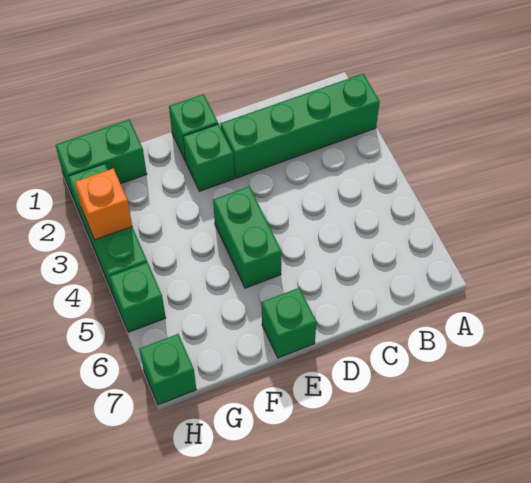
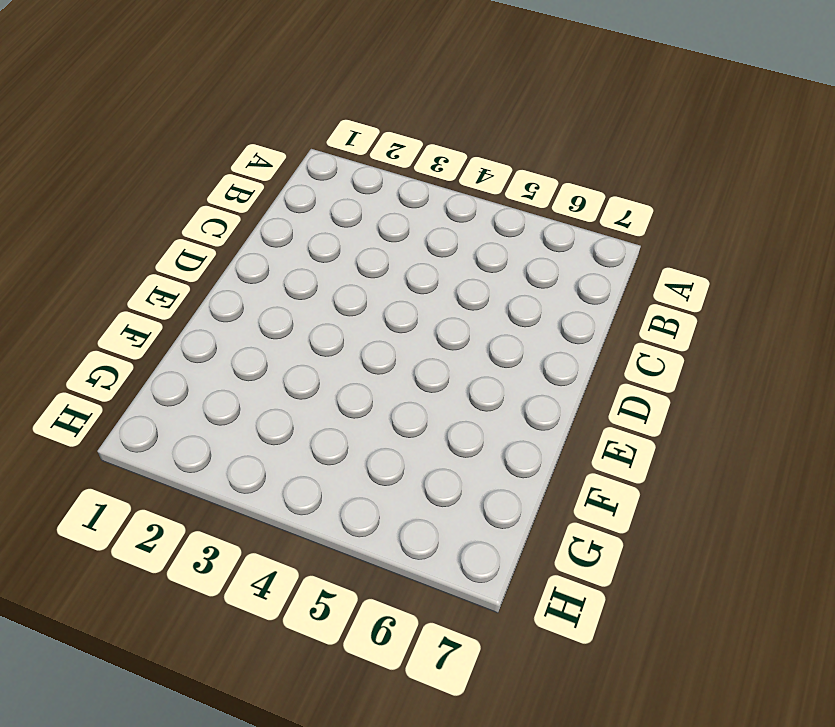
none -> green brick A2:D2 level 1
none -> green brick E1 level 1

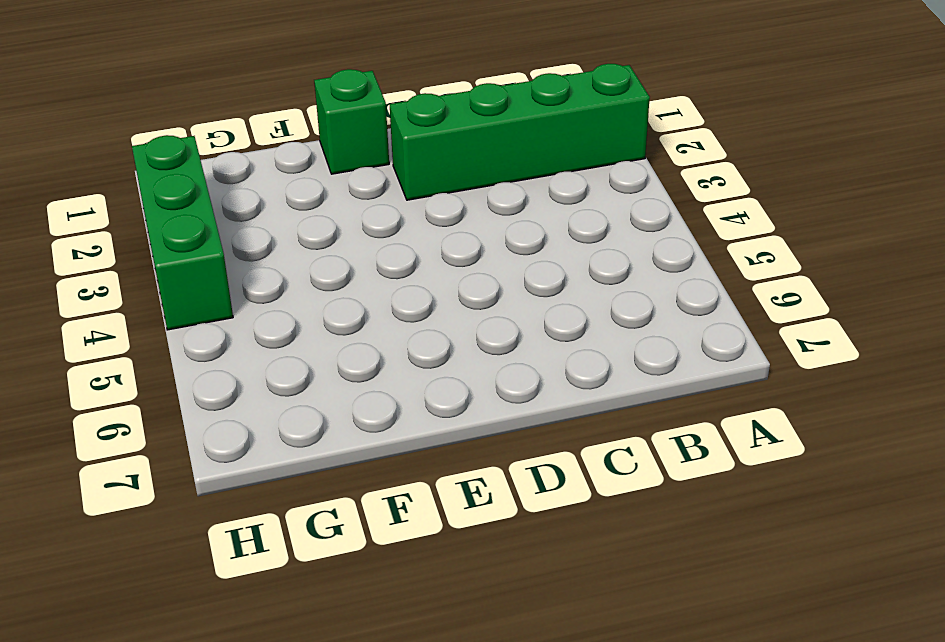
none -> green brick E2 level 1
none -> green brick E4:E5 level 1

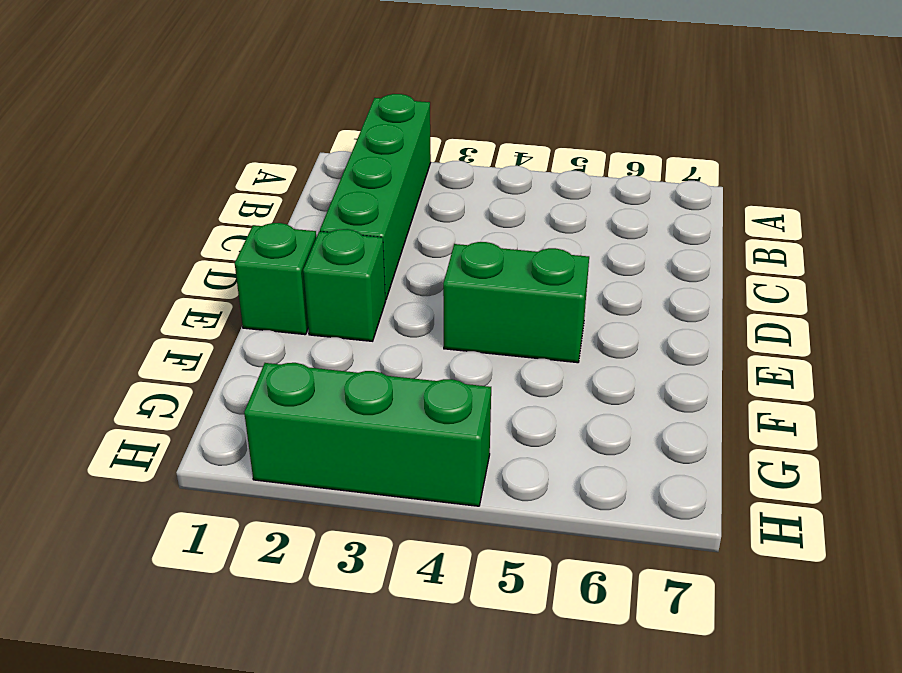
none -> green brick E7 level 1
none -> green brick G1:H1 level 1

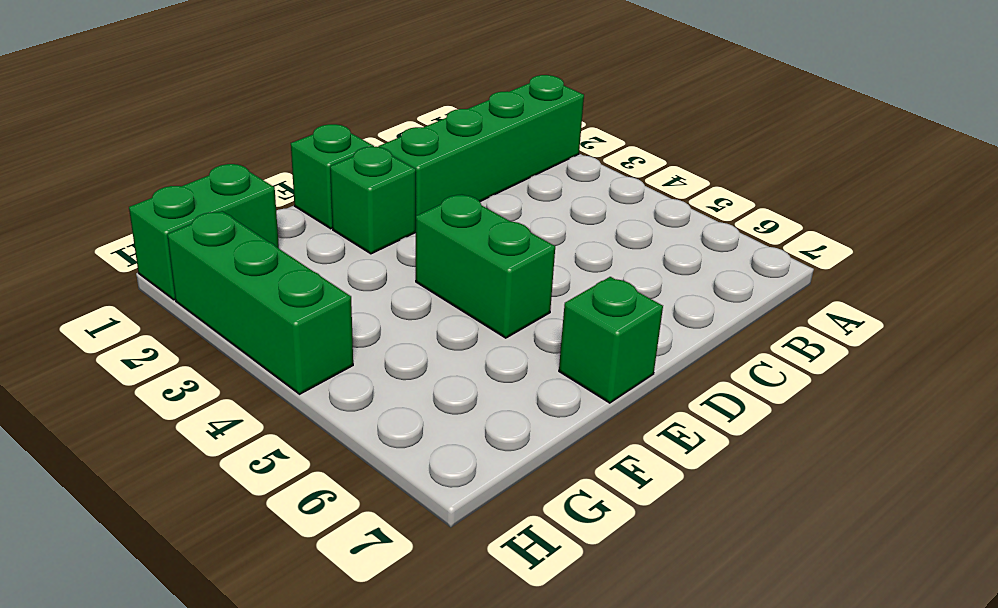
none -> green brick H5 level 1
none -> green brick H7 level 1

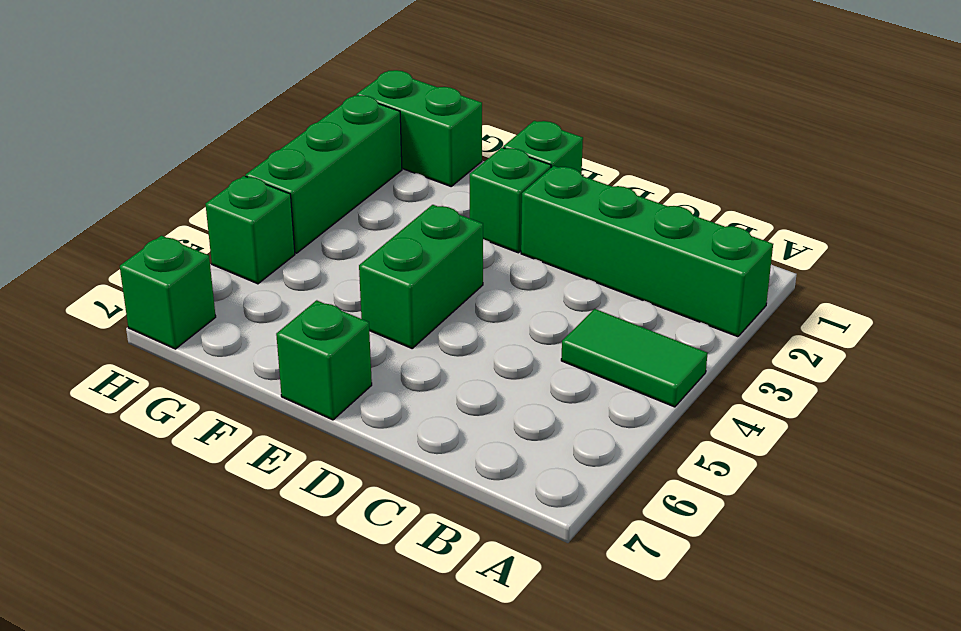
green tile A4:B4 level 1 -> none
none -> orange brick H3 level 2

